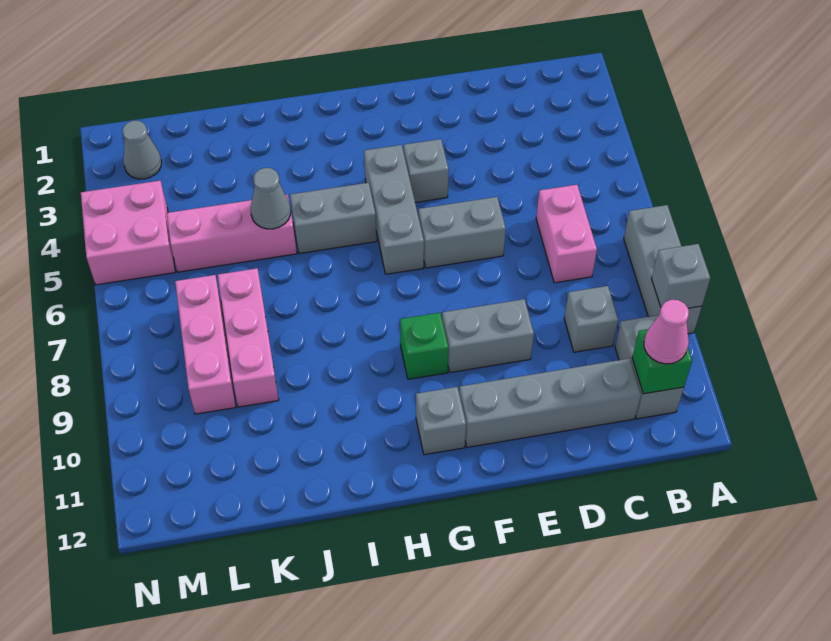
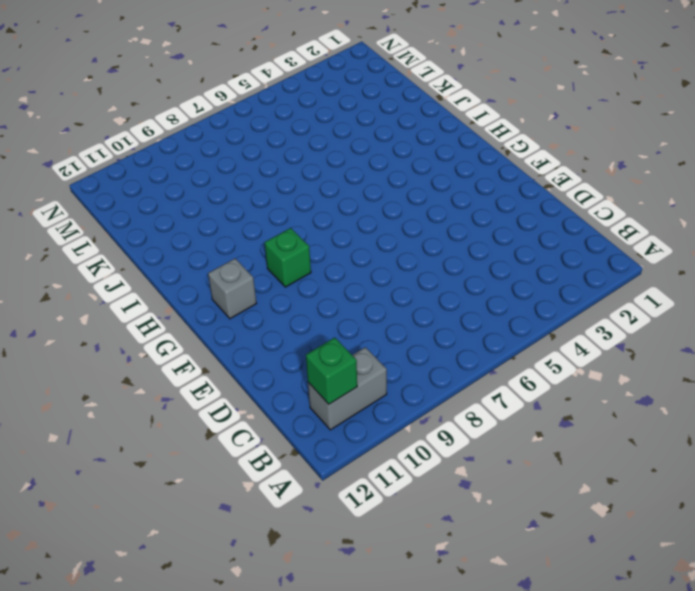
none -> grey brick A7:A9 level 1
none -> pink brick C6:C7 level 1
none -> grey brick C9 level 1

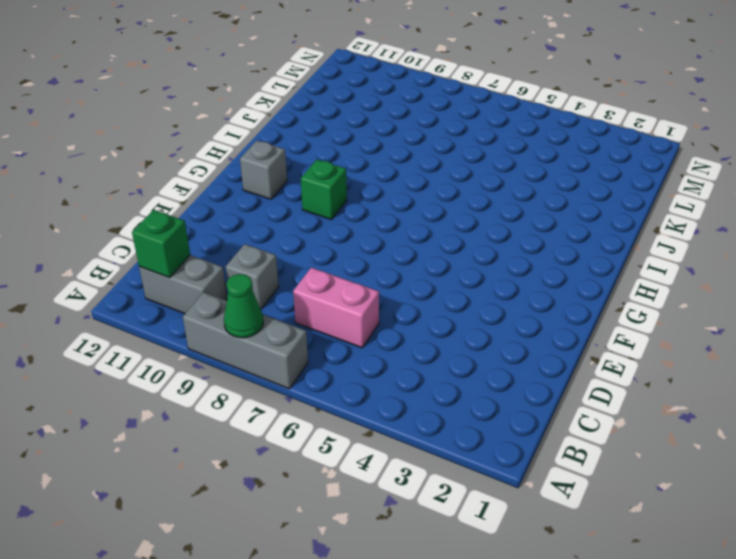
green cone A8 level 2 -> none
none -> grey brick C11:F11 level 1
none -> grey brick E6:F6 level 1
none -> grey brick E9:F9 level 1

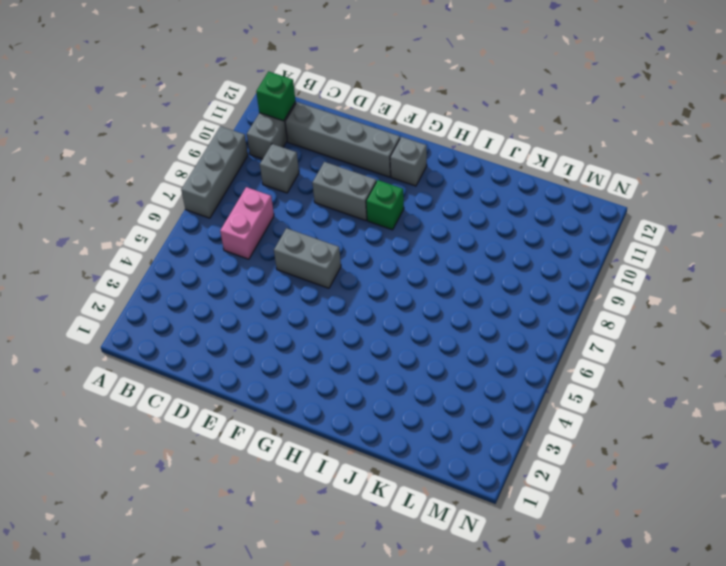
none -> grey brick F4 level 1
none -> grey brick G4:G6 level 1
none -> grey brick H5:I5 level 1

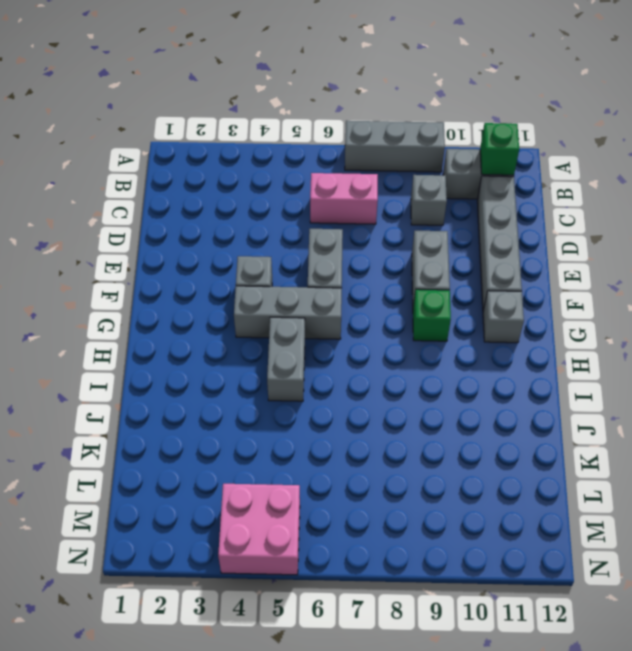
none -> pink brick J5:L5 level 1
none -> pink brick K7:K9 level 1
none -> pink brick L7:L9 level 1

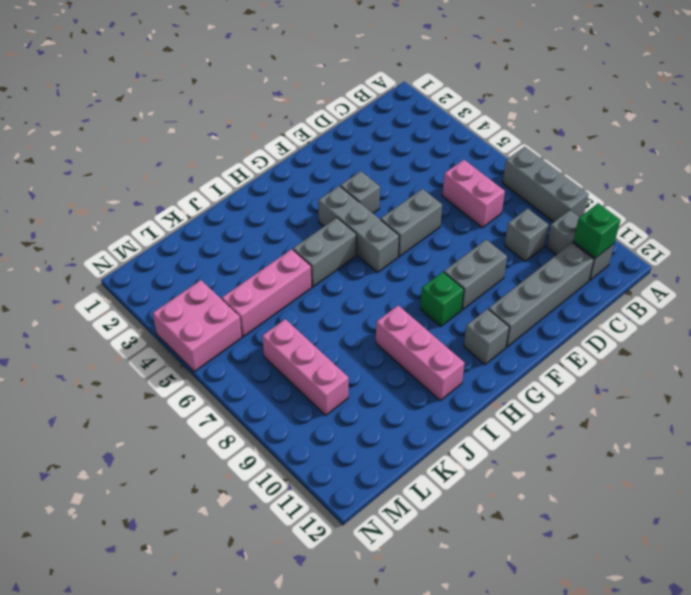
pink brick I9:I11 level 1 -> pink brick K7:K9 level 1
none -> grey cone M2 level 1
none -> grey brick A9 level 2
none -> grey cone J5 level 2

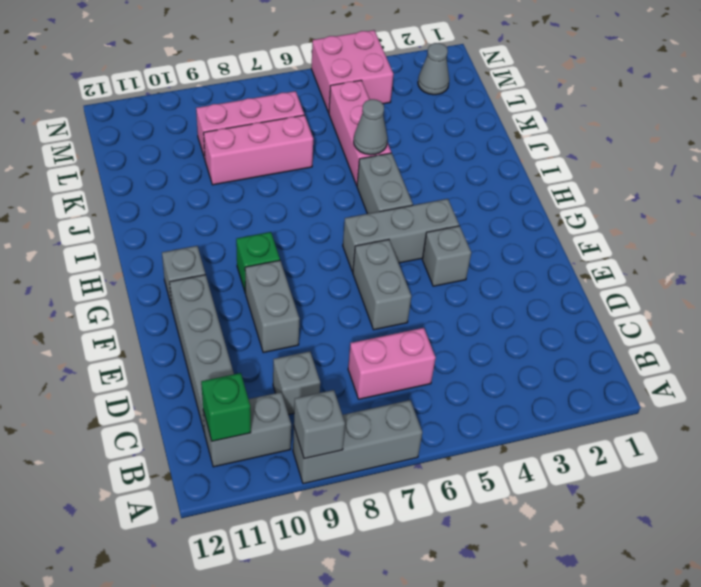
none -> pink cone B11 level 3

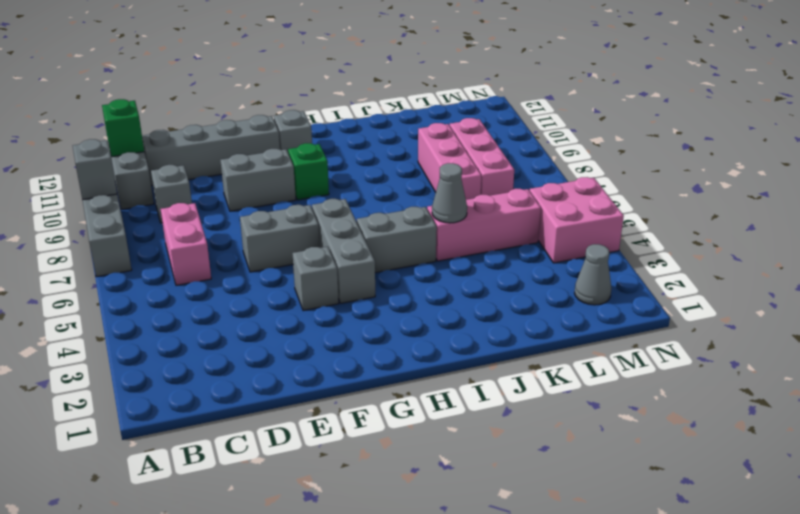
none -> pink cone B11 level 3

